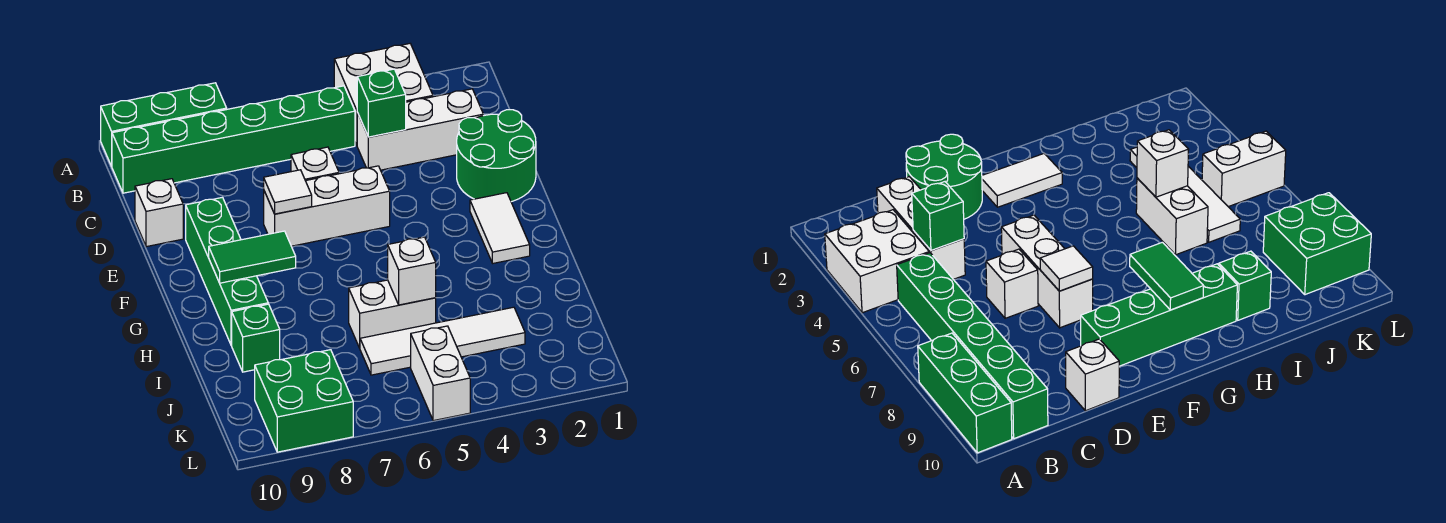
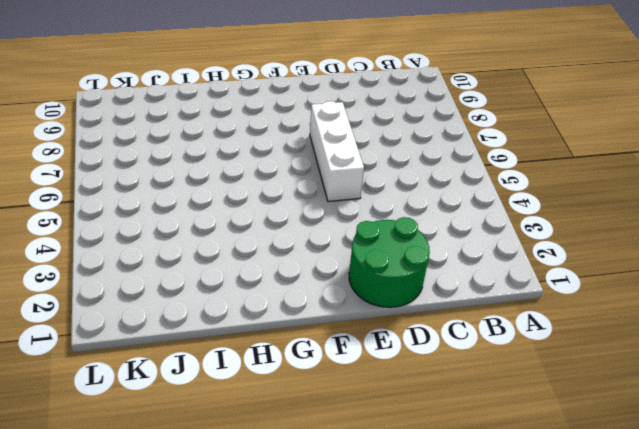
none -> white brick A3:B4 level 1
none -> green brick A8:A10 level 1
none -> green brick B5:B10 level 1

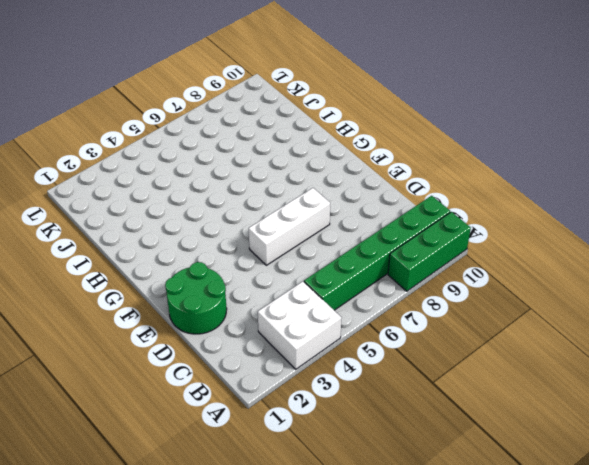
none -> white brick C2:C4 level 1
none -> white brick D6 level 1
none -> white brick D10 level 1

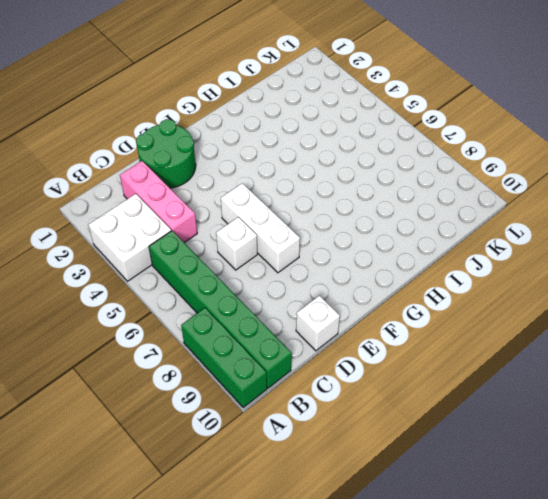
pink brick C2:C4 level 1 -> white brick C2:C4 level 1
none -> green brick E9:H9 level 1
none -> white tile F2:G2 level 1
none -> white brick I5:I6 level 1

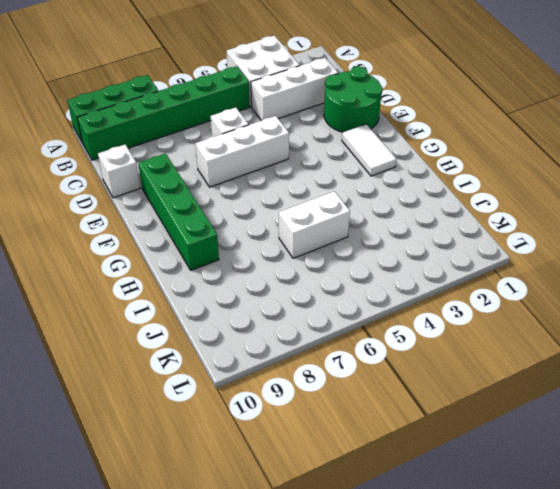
none -> green brick I9 level 1
none -> white tile J3:J6 level 1
none -> white brick K5:L5 level 1

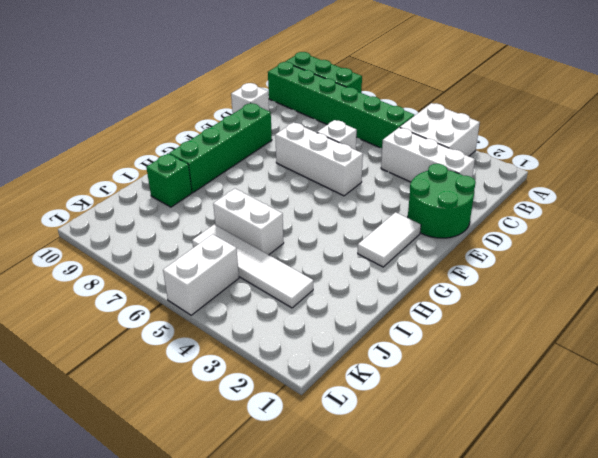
none -> green brick K8:L9 level 1
none -> green brick C4 level 2
none -> white tile E7 level 2

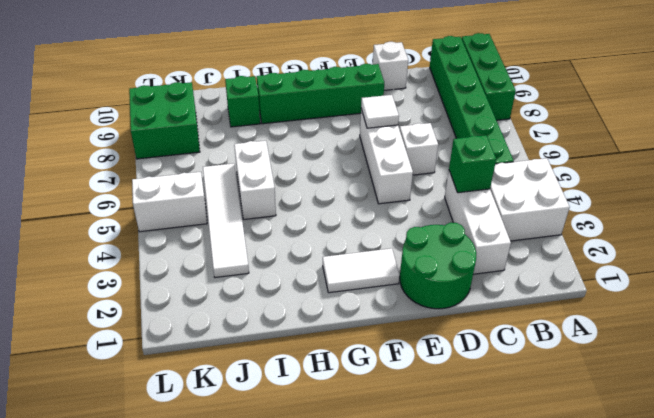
none -> green tile G8:G9 level 2
none -> white brick I5 level 2

